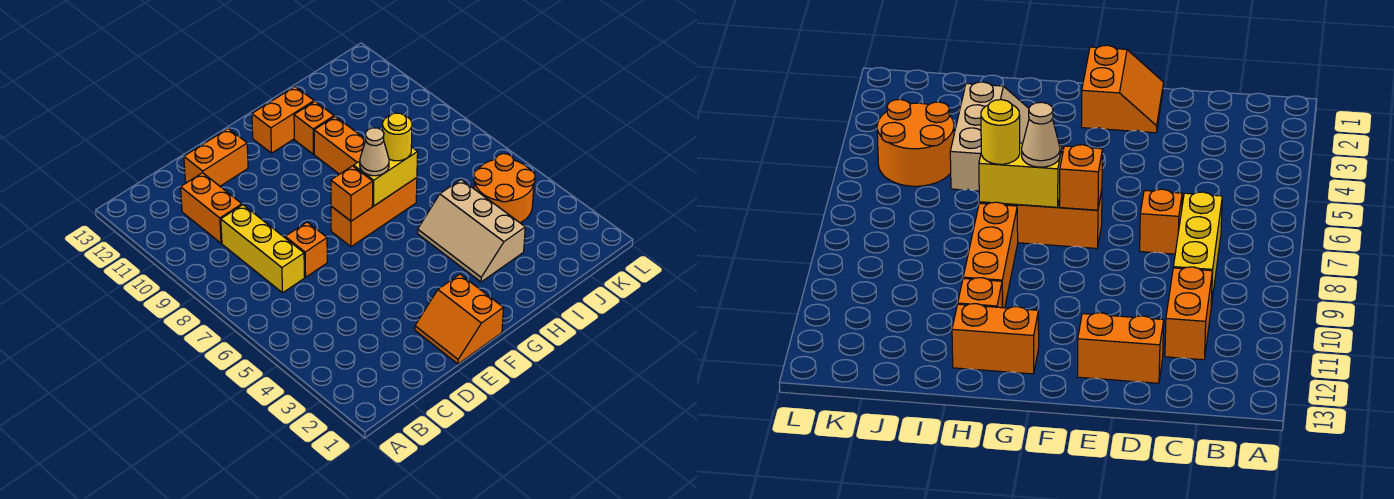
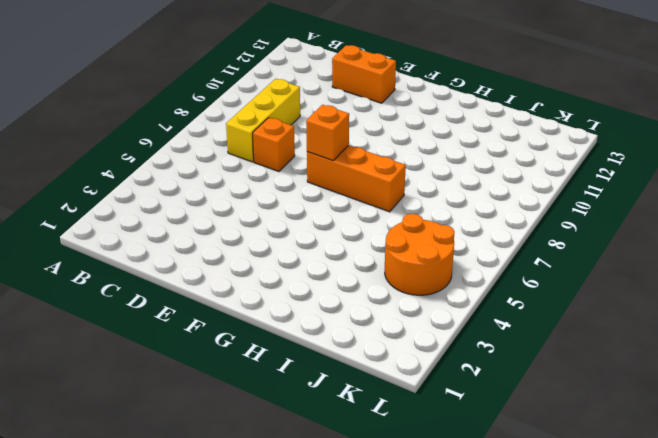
none -> orange brick C10:C11 level 1
none -> orange slope E1:F2 level 1 top F
none -> orange brick G12:H12 level 1

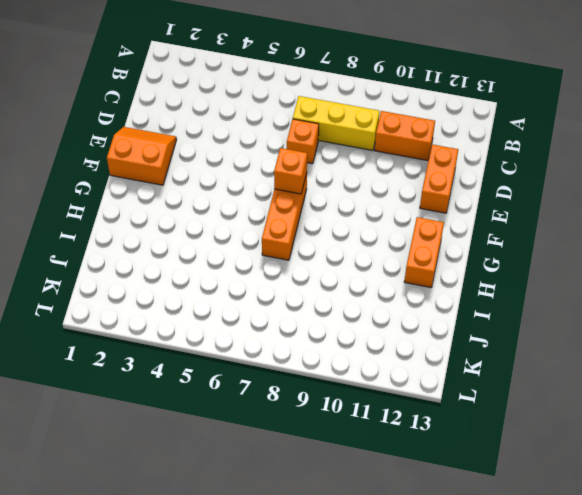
none -> tan slope H3:I5 level 1 top I
none -> orange brick H8:H10 level 1
none -> orange brick H11 level 1

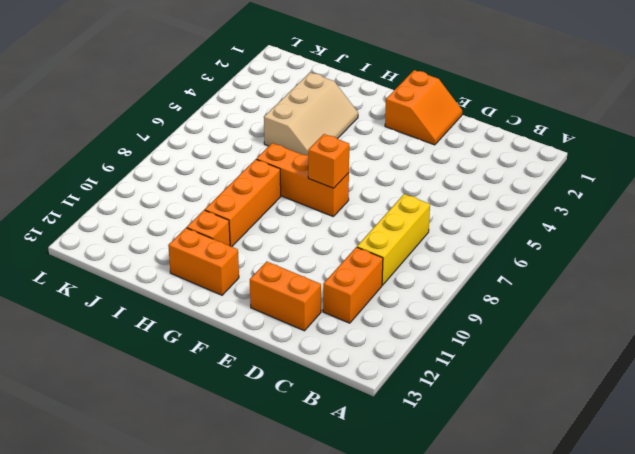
none -> orange brick D7 level 1
none -> orange round brick J4:K5 level 1
none -> yellow brick G7:H7 level 2

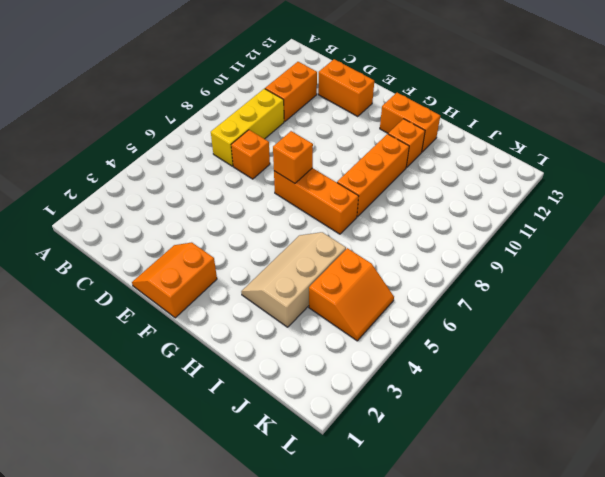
orange slope J4:K5 level 1 top J -> orange round brick J4:K5 level 1
none -> yellow brick G7:H7 level 2
none -> tan cone G7 level 3
none -> yellow round brick H7 level 3

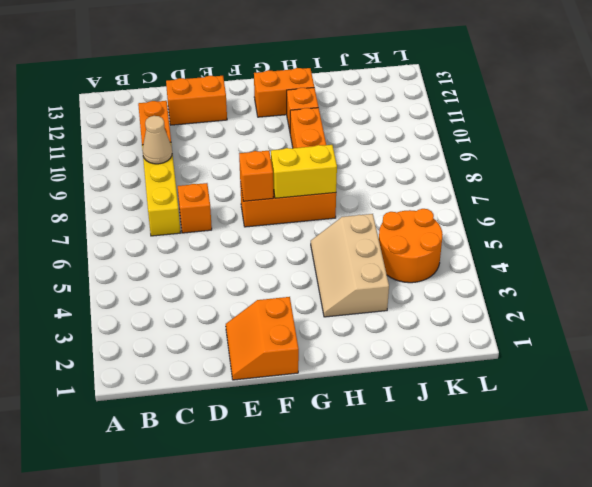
tan cone C9 level 2 -> tan cone G7 level 3
none -> yellow round brick H7 level 3

